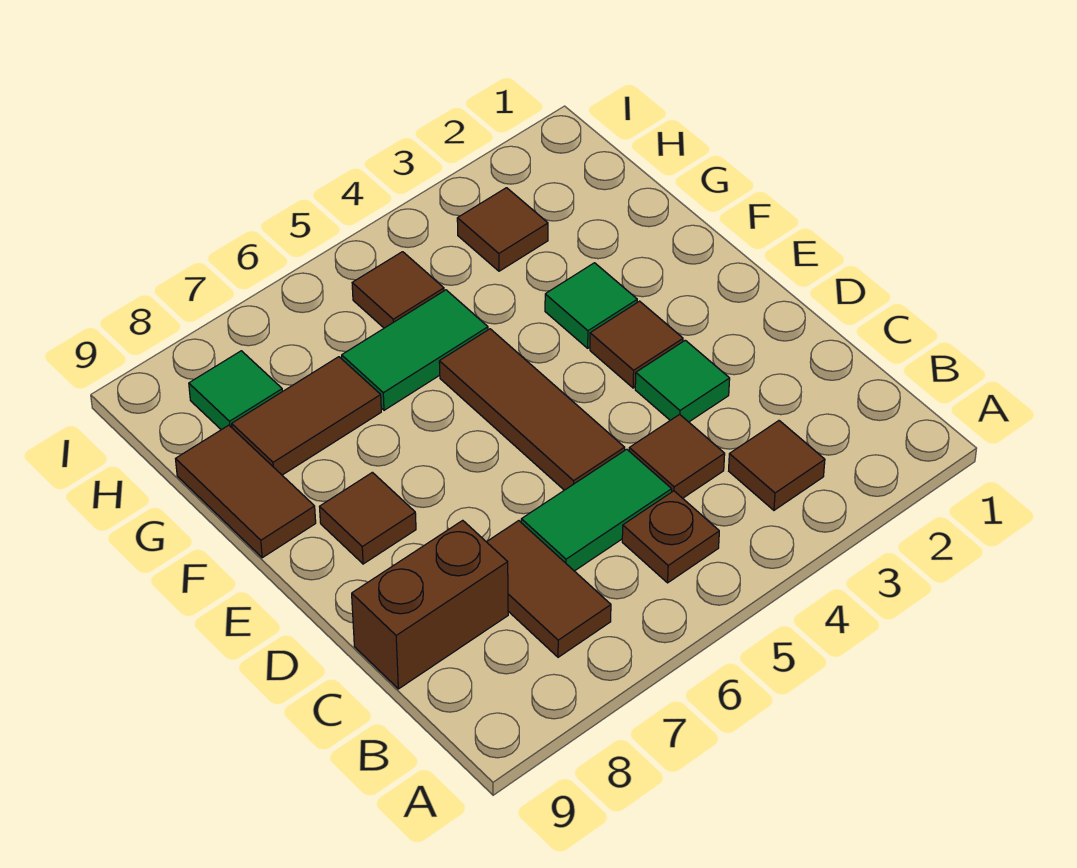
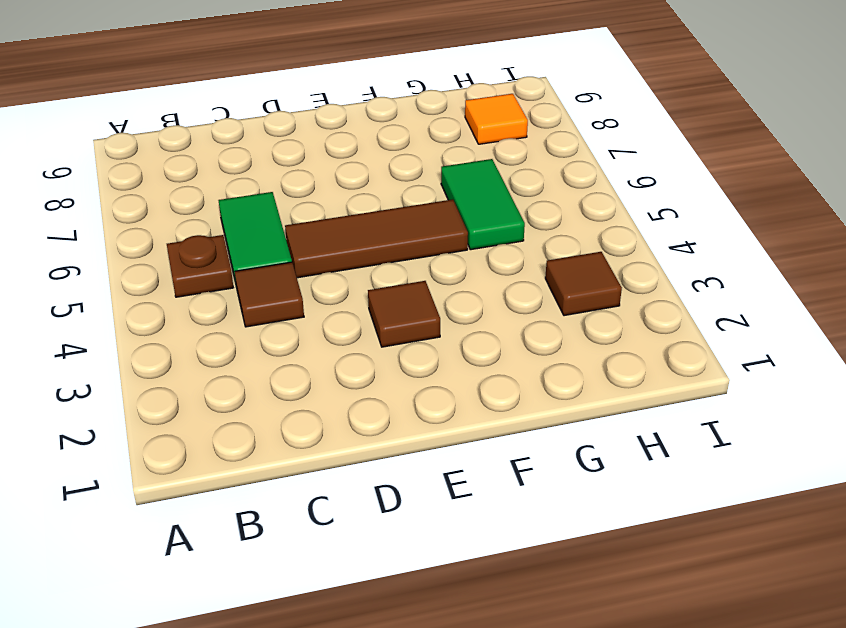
orange tile H8 level 1 -> green tile H8 level 1
none -> brown tile B3 level 1
none -> brown tile B7:C7 level 1
none -> brown brick C8:C9 level 1

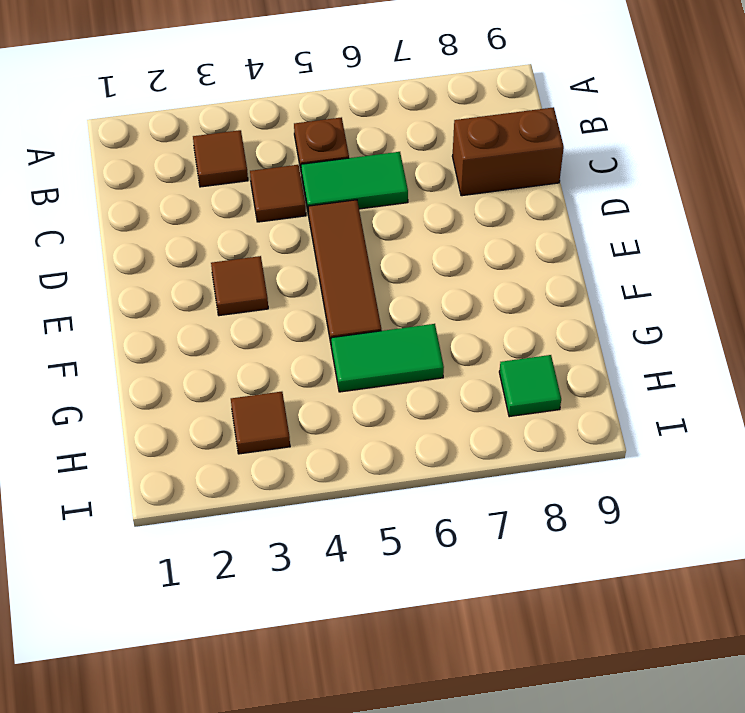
none -> brown tile B7:C7 level 1
none -> green tile D3 level 1
none -> brown tile E8 level 1

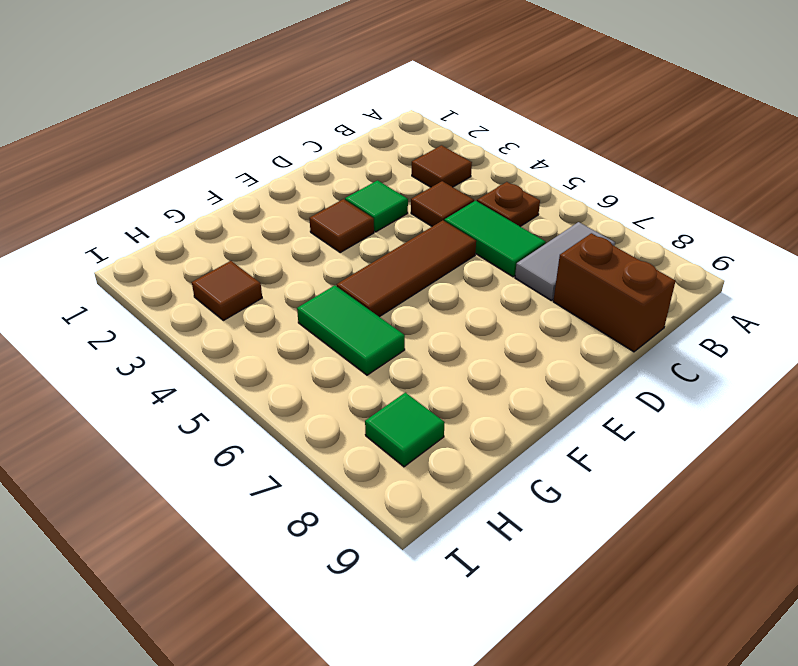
grey tile B7:C7 level 1 -> brown tile B7:C7 level 1
none -> brown tile E8 level 1
none -> green tile F3 level 1
none -> brown tile F9:G9 level 1

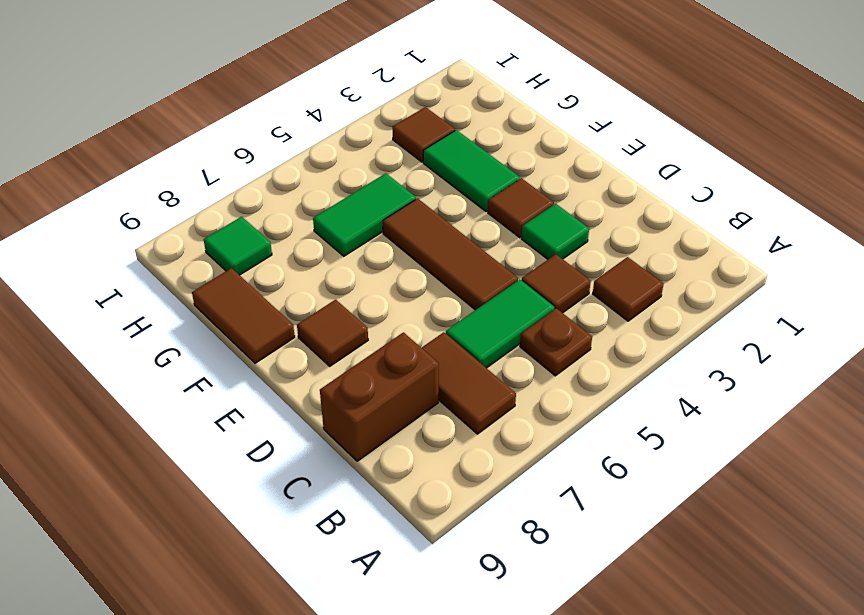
green tile F3:G3 level 1 -> green tile F3 level 1
none -> brown tile G7:G8 level 1
none -> brown tile H5 level 1

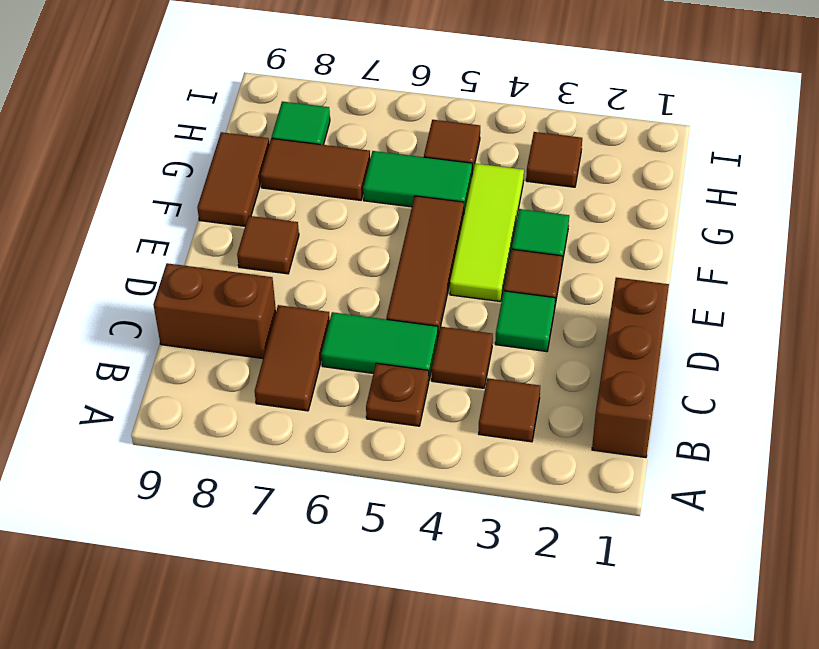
brown brick B1:D1 level 1 -> none
lime tile E4:G4 level 1 -> none

